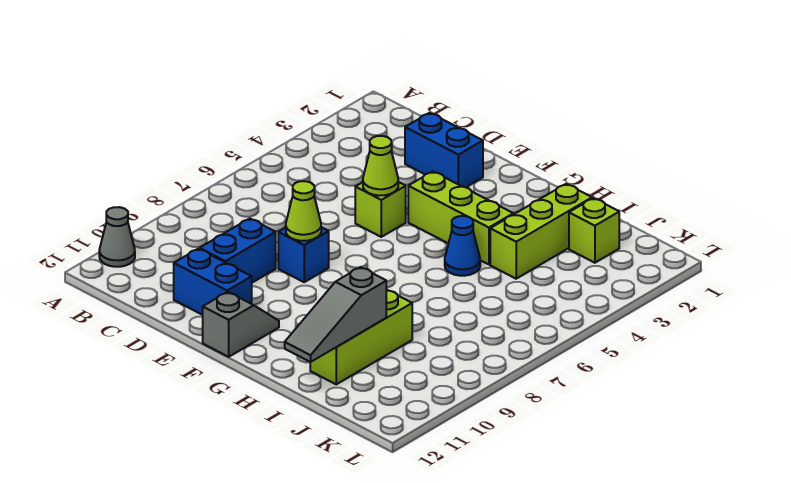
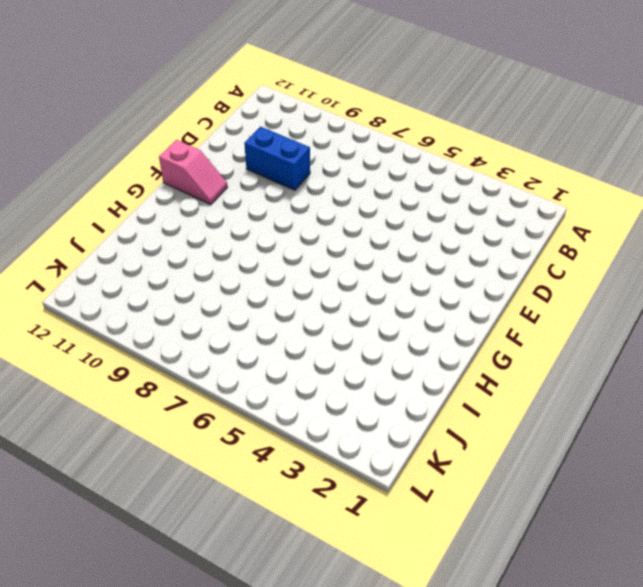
pink slope F11:F12 level 1 top 12 -> grey slope F11:F12 level 1 top 12
none -> grey cone A11 level 1
none -> blue brick D2:E2 level 1
none -> blue brick D11:E11 level 1

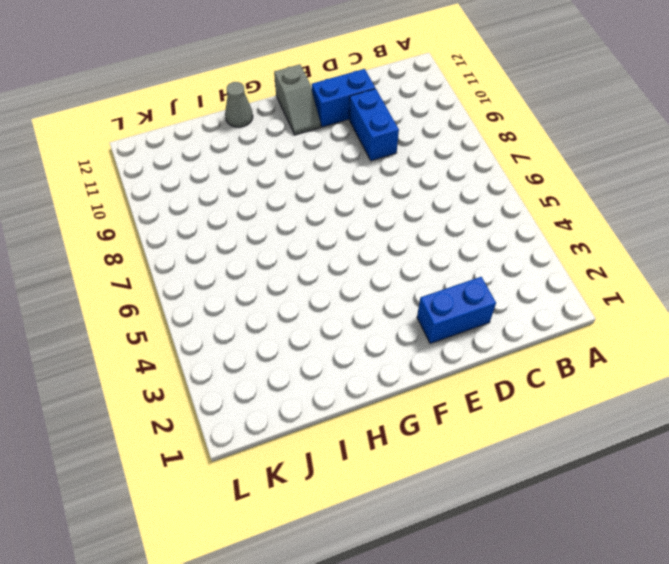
grey cone H12 level 1 -> grey cone A11 level 1
none -> lime brick E5 level 1
none -> blue brick E8 level 1
none -> lime brick F4:H4 level 1

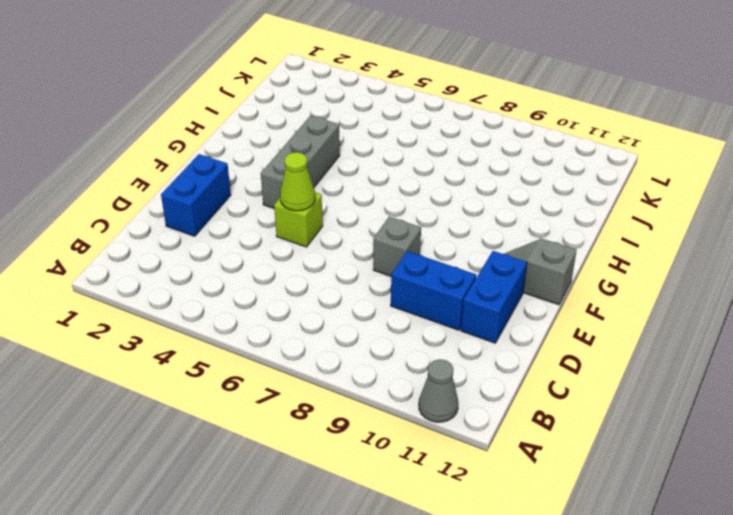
grey brick E8 level 1 -> blue brick E8 level 1
grey brick F4:H4 level 1 -> lime brick F4:H4 level 1
none -> blue cone H5 level 1
none -> lime brick I2:I4 level 1
none -> lime brick I9:I11 level 1

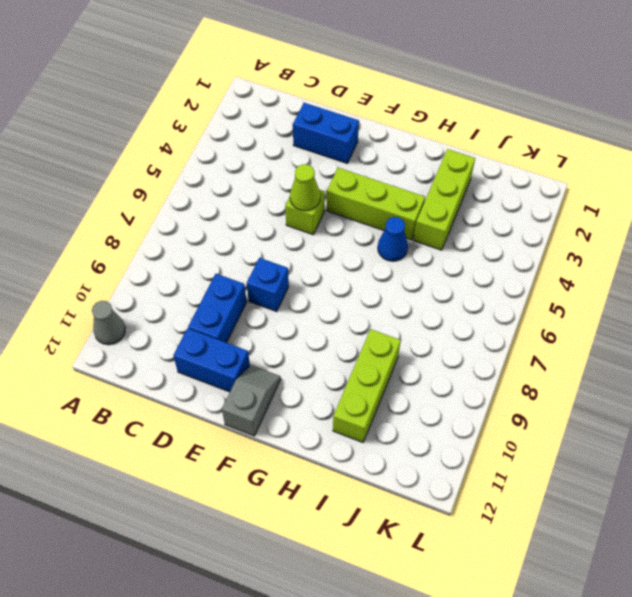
none -> lime brick J2 level 1
none -> lime cone E8 level 2
none -> grey slope I10:I12 level 2 top 10

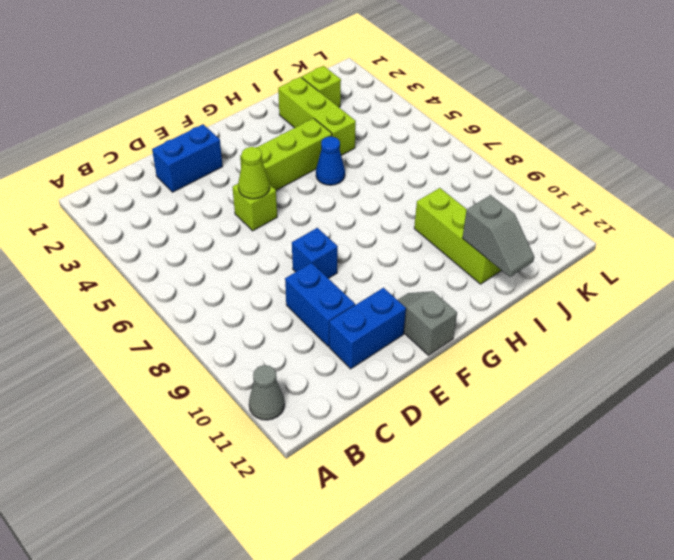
grey slope I11:I12 level 2 top 11 -> grey slope I10:I12 level 2 top 10
none -> lime cone E8 level 2

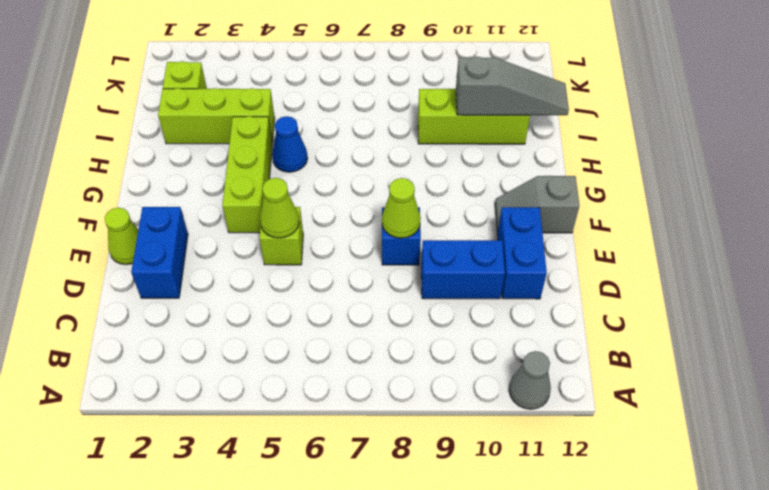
lime cone E1 level 1 -> none

